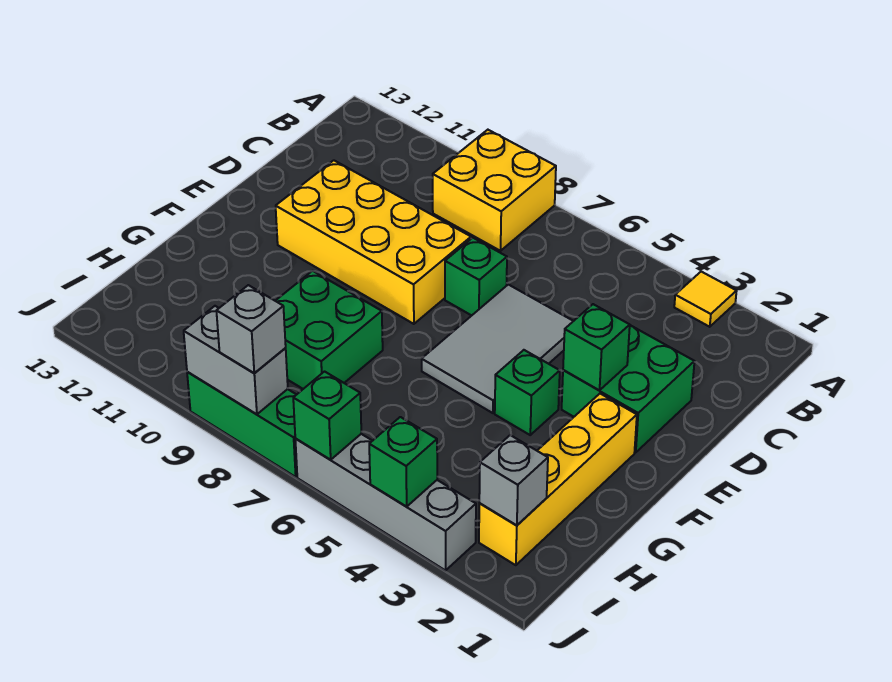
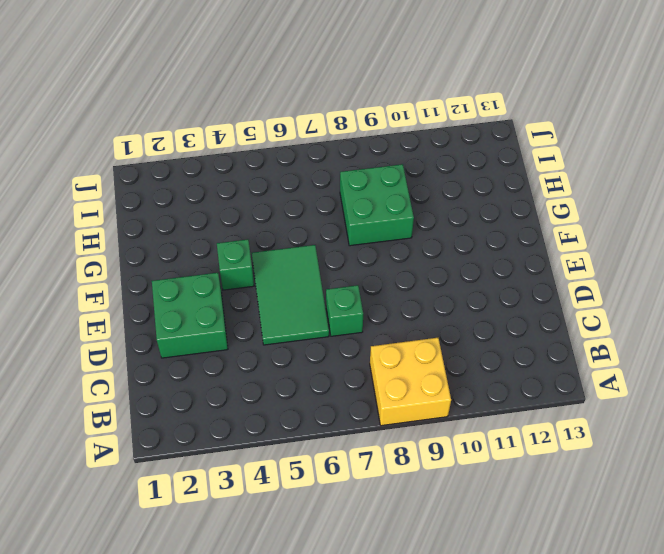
green tile D5:F6 level 1 -> grey tile D5:F6 level 1
none -> yellow tile A3 level 1
none -> yellow brick D8:E11 level 1
none -> yellow brick F2:I2 level 1

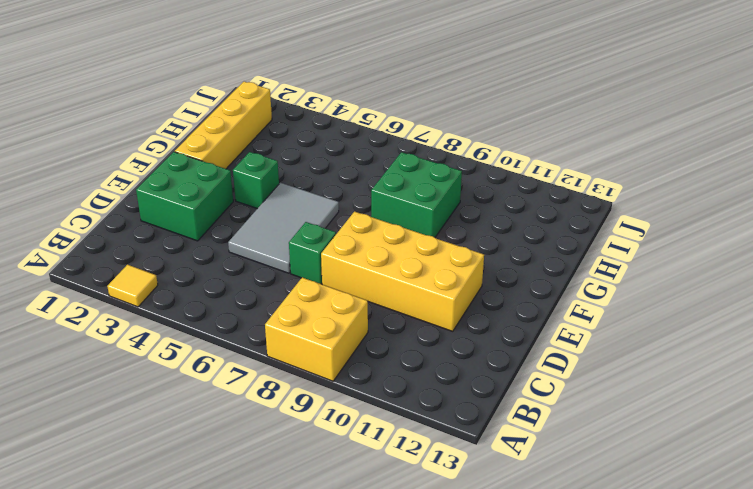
none -> grey brick J3:J6 level 1
none -> green brick J7:J9 level 1
none -> green brick E3 level 2

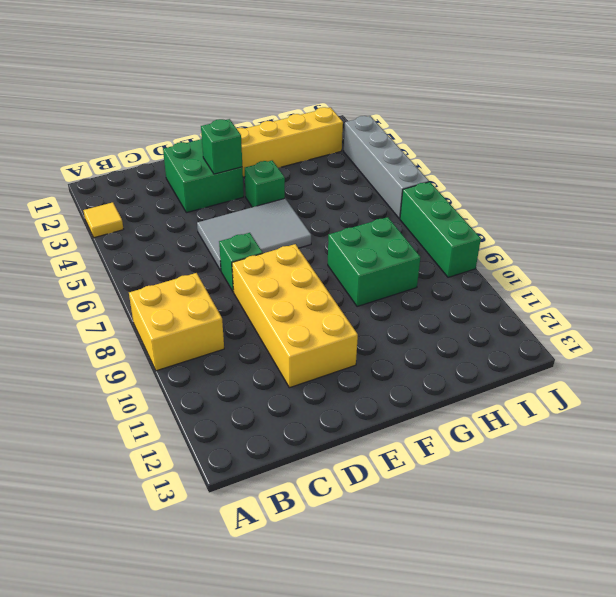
none -> grey brick I2 level 2
none -> green brick J4 level 2
none -> green brick J6 level 2

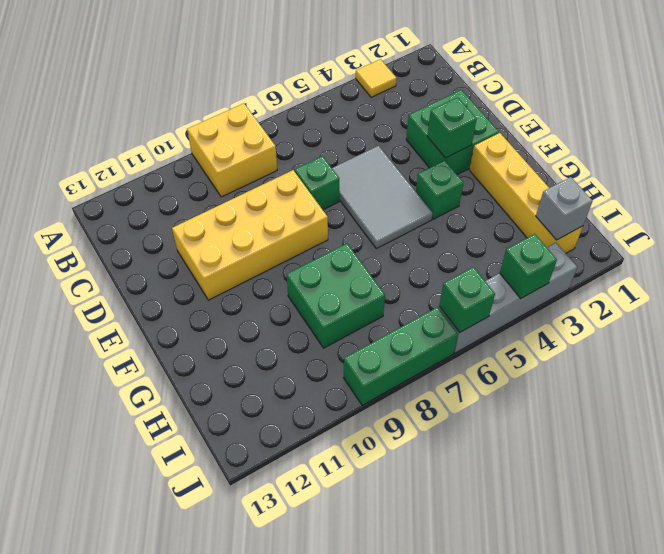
none -> grey brick J8:J9 level 2
none -> grey brick J8 level 3

